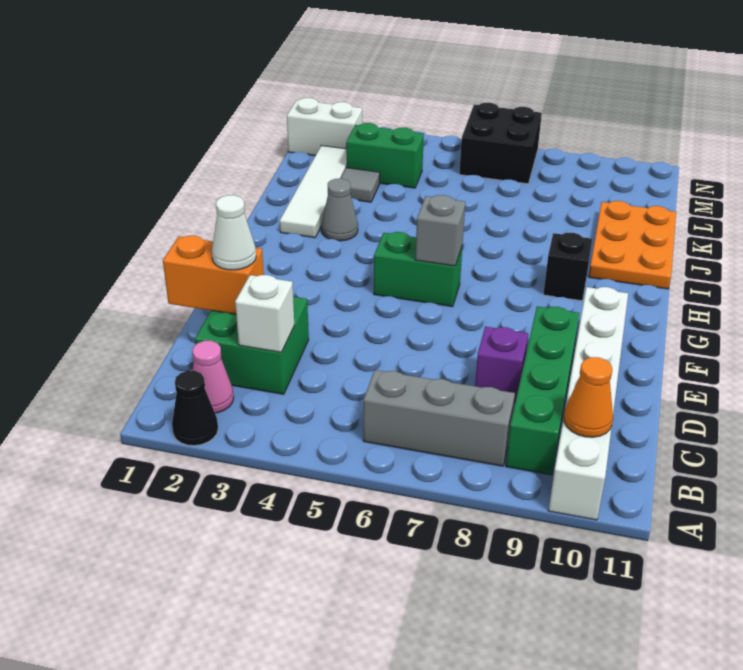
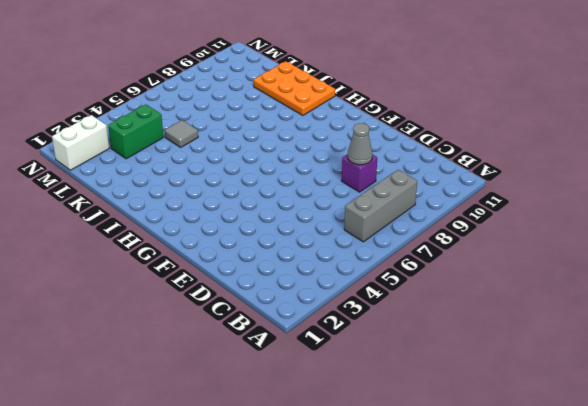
grey cone D8 level 2 -> grey cone I3 level 1
grey tile K5 level 1 -> grey tile K3 level 1
none -> black cone A2 level 1
none -> white brick A10:F10 level 1
none -> pink cone B2 level 1

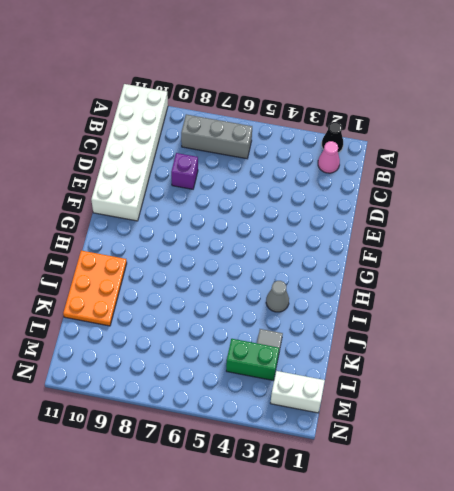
white brick A10:F11 level 1 -> white brick A10:F10 level 1
none -> green brick B9:E9 level 1
none -> green brick C2:D3 level 1
none -> green brick G5:G6 level 1

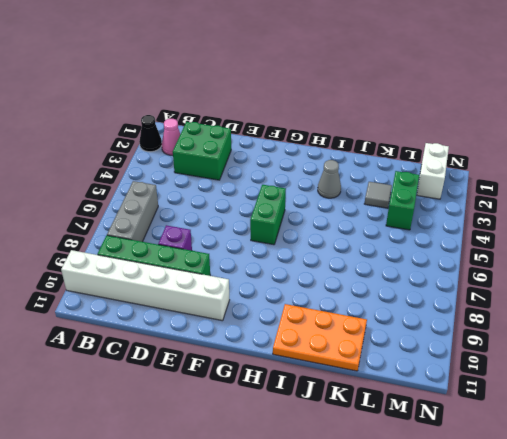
none -> black brick H9 level 1
none -> white tile I2:L2 level 1
none -> black brick M6:N7 level 1

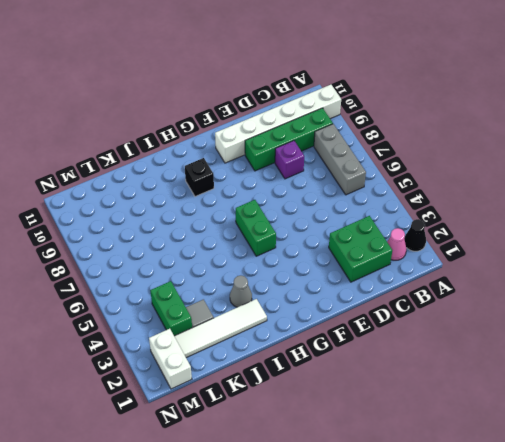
none -> orange plate I10:K11 level 1
none -> black brick M6:N7 level 1
none -> orange cone B10 level 2

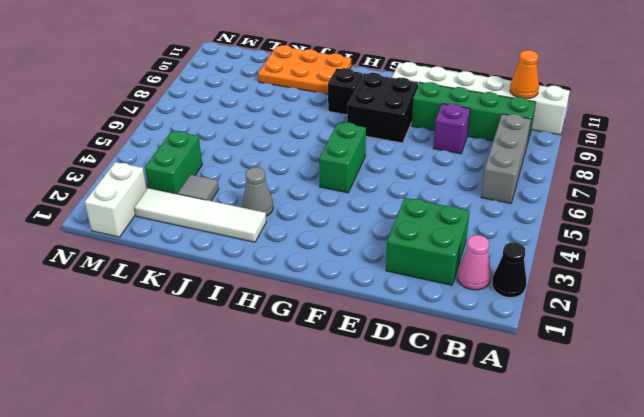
black brick F8:G9 level 1 -> black brick M6:N7 level 1
none -> white brick C3 level 2
none -> orange brick D1:D2 level 2
none -> grey brick G6 level 2

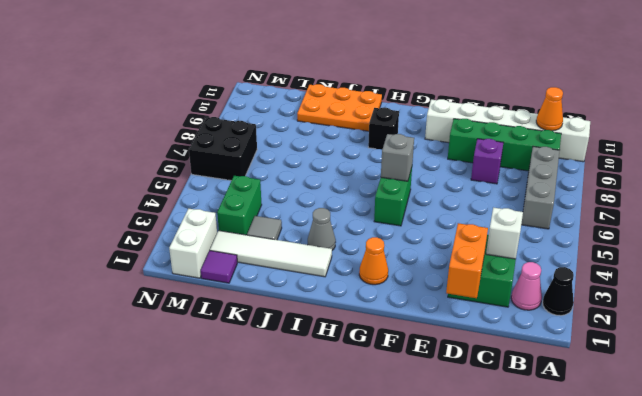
orange cone G2 level 1 -> none
purple tile L1 level 1 -> none
none -> white cone D2 level 3

